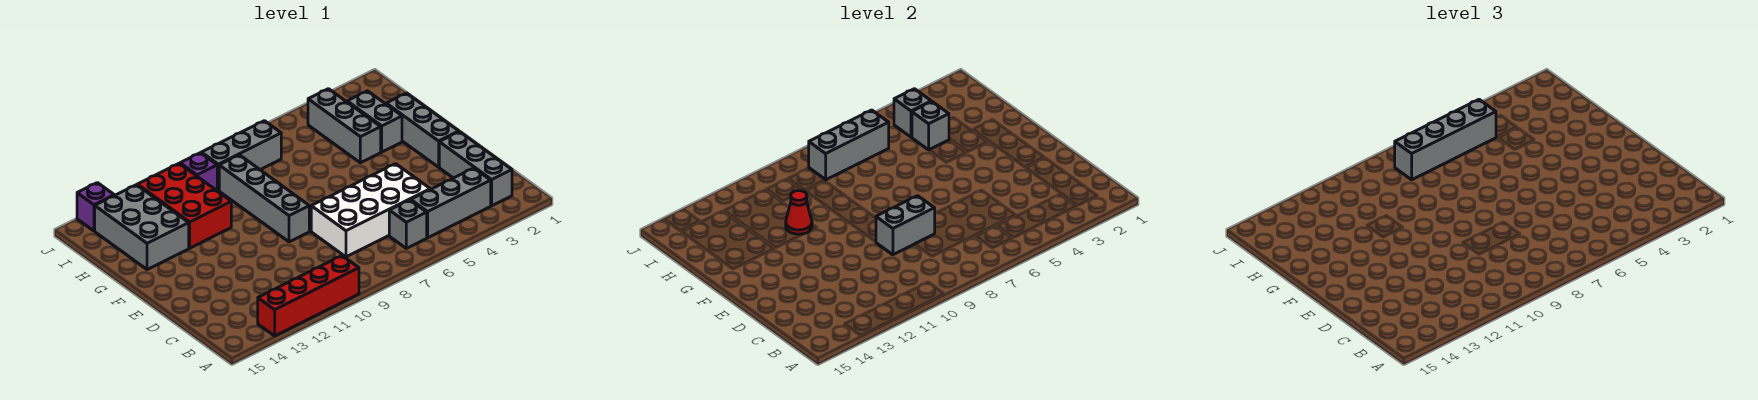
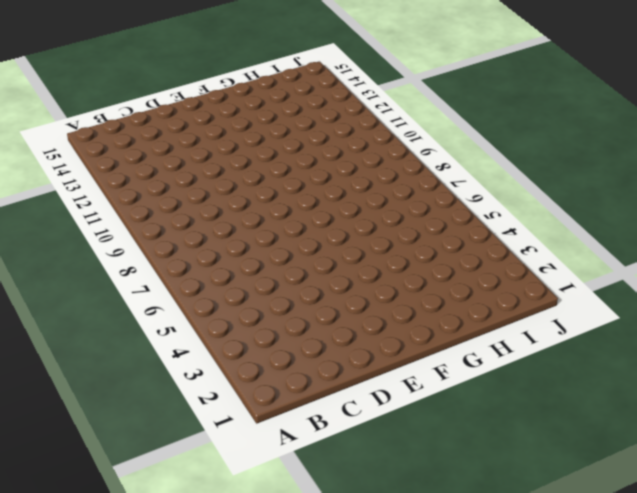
none -> red brick A10:A13 level 1
none -> grey brick B2:D2 level 1
none -> grey brick B3:B5 level 1

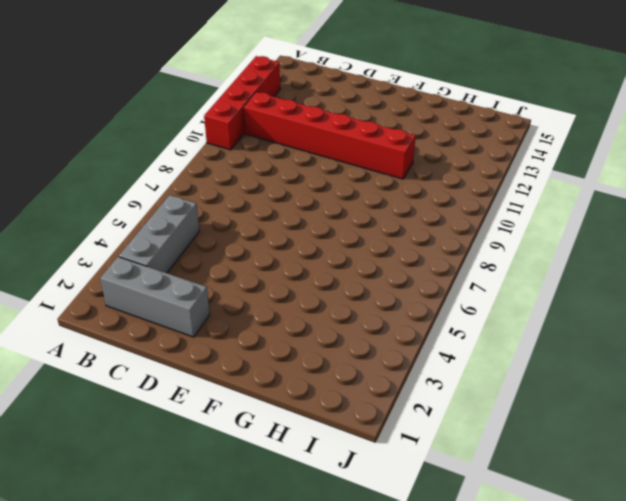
red brick B11:G11 level 1 -> red brick G11:I12 level 1
none -> grey brick B6 level 1
none -> white brick C5:D8 level 1
none -> grey brick E2:G2 level 1

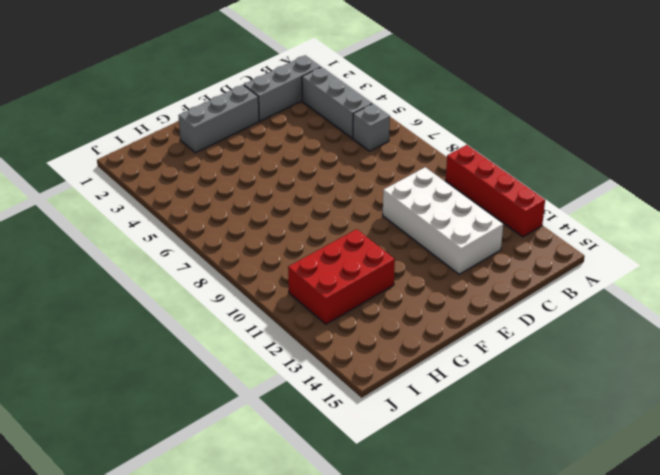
white brick C10:D13 level 1 -> white brick C5:D8 level 1
none -> grey brick E9:H9 level 1
none -> grey brick G3:H3 level 1
none -> grey brick G4:I4 level 1

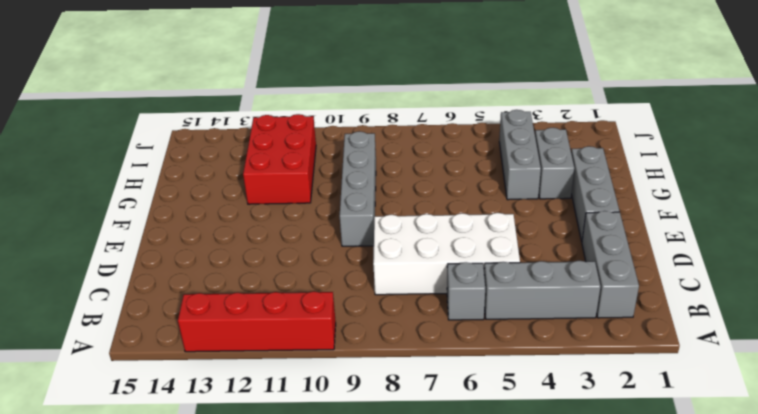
none -> grey brick G13:I14 level 1
none -> grey brick I7:I9 level 1
none -> purple brick I10 level 1

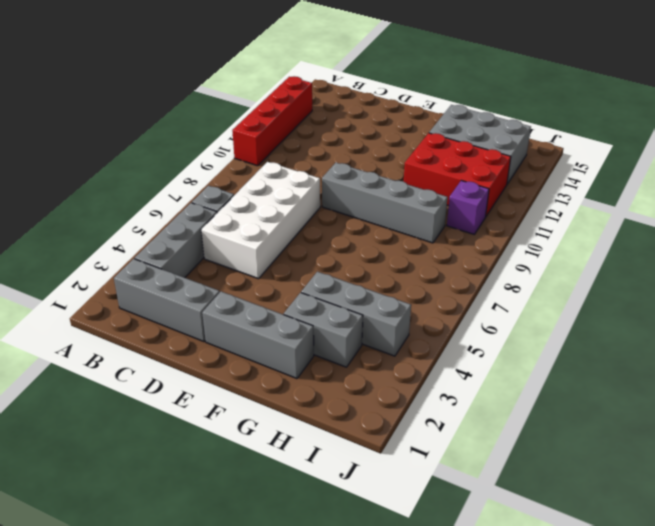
none -> grey brick I7:I9 level 1
none -> purple brick J14 level 1
none -> grey brick D8:D9 level 2

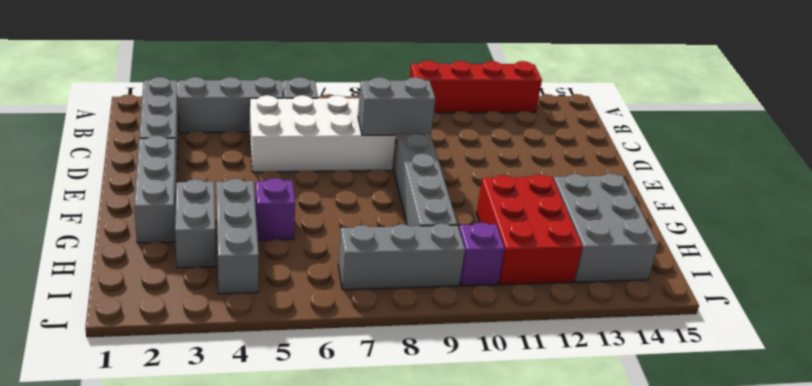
purple brick G5 level 1 -> purple brick J14 level 1
none -> red cone G11 level 2
none -> grey brick H4 level 2
none -> grey brick I4 level 2

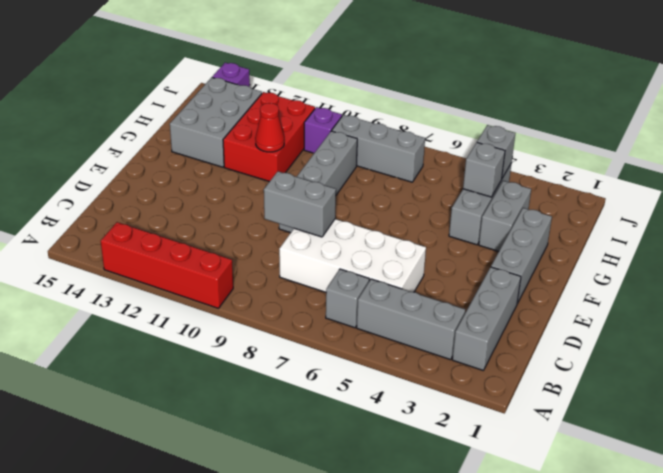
none -> grey brick I6:I8 level 2
none -> grey brick I5:I8 level 3

